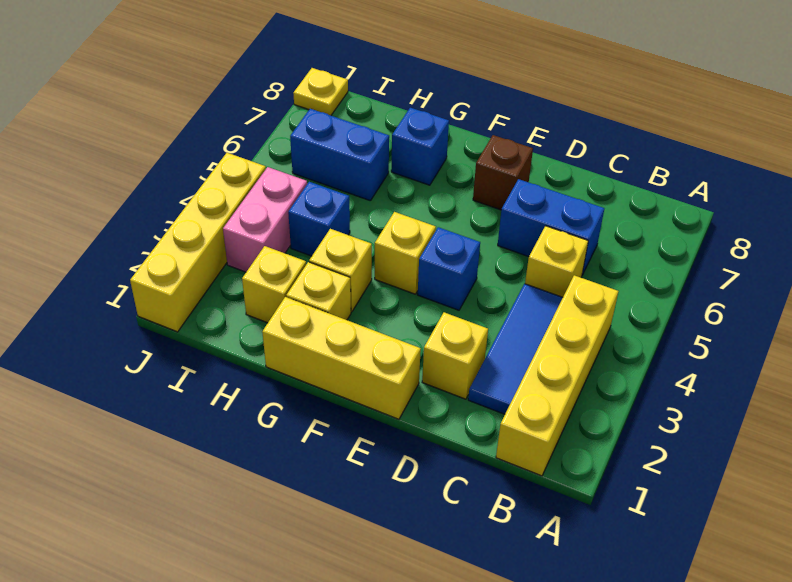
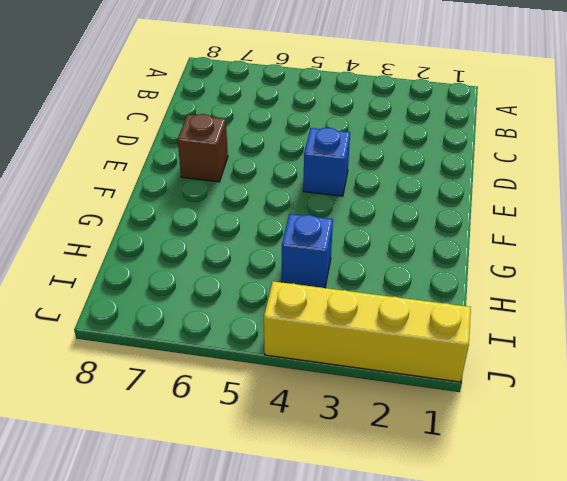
none -> yellow brick B1:B4 level 1
none -> blue tile C2:C4 level 1
none -> yellow brick C5 level 1

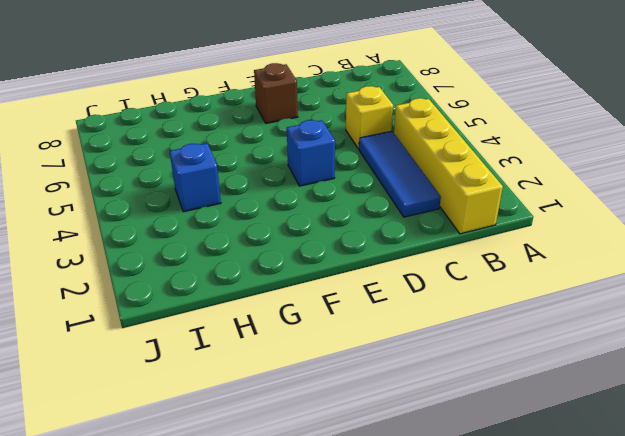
none -> blue brick C6:D6 level 1
none -> yellow brick D2 level 1
none -> yellow brick E1:G1 level 1

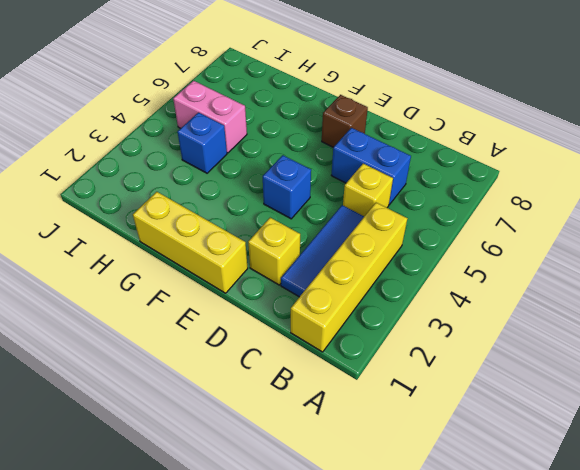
pink brick H5:I5 level 1 -> pink brick I3:I4 level 1
none -> yellow brick F4 level 1
none -> yellow brick G2 level 1
none -> yellow brick G3 level 1

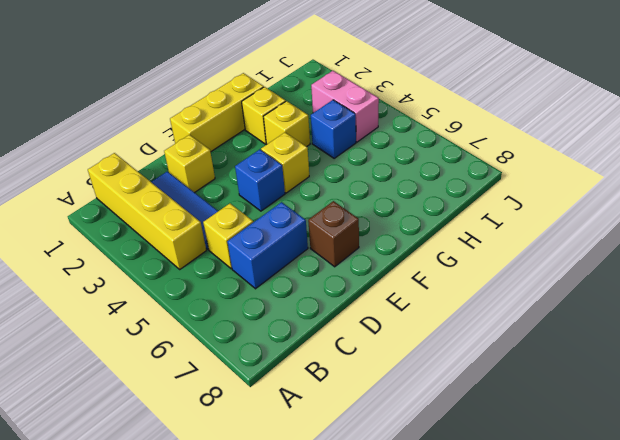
none -> blue brick G7 level 1
none -> yellow brick H2 level 1
none -> blue brick H6:I6 level 1

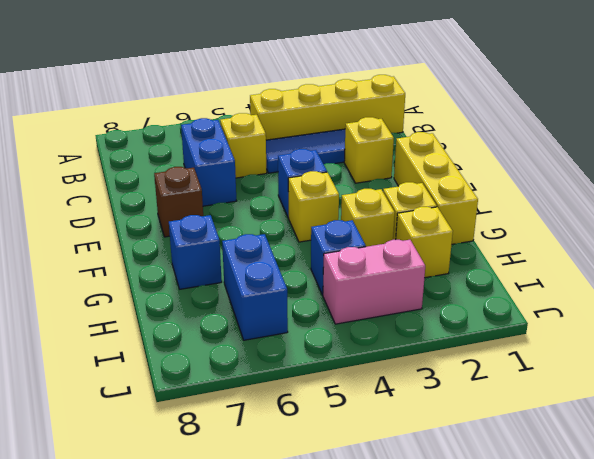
none -> yellow brick J1:J4 level 1
none -> yellow plate J8 level 1

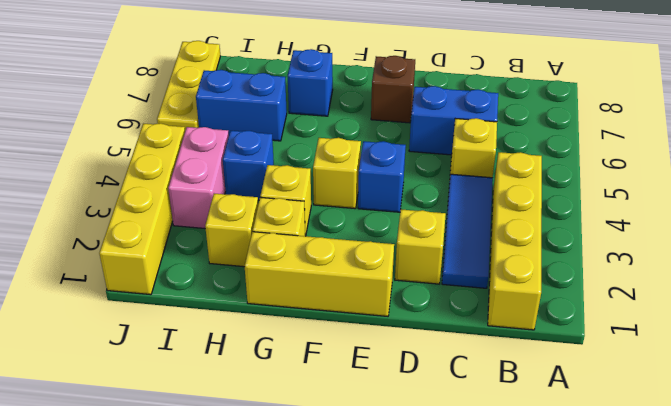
yellow plate J6:J8 level 1 -> yellow plate J8 level 1

